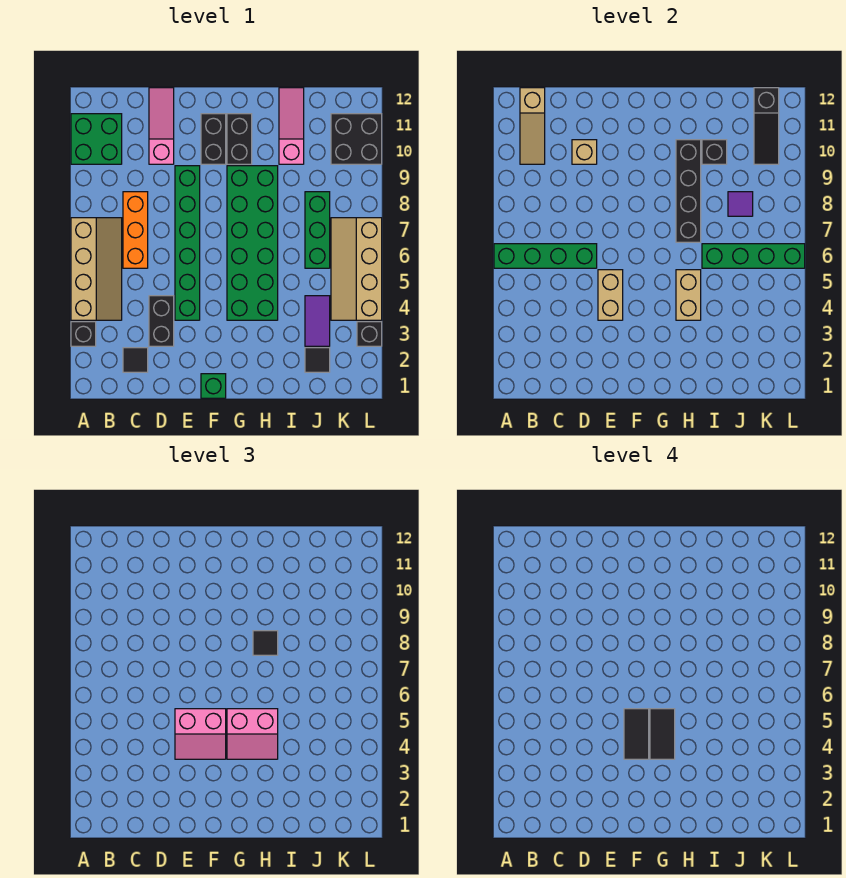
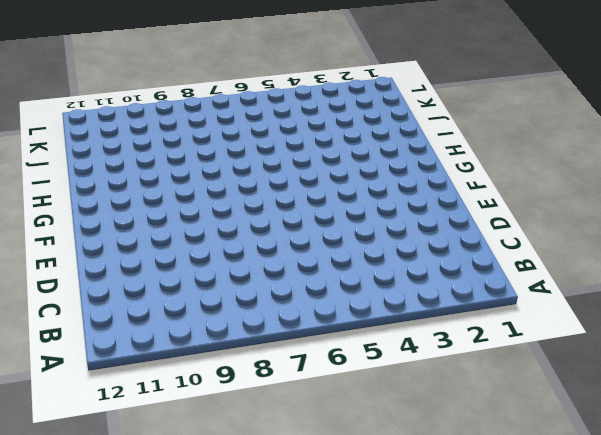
none -> black brick A3 level 1
none -> tan slope A4:B7 level 1 top A
none -> green brick A10:B11 level 1
none -> black tile C2 level 1

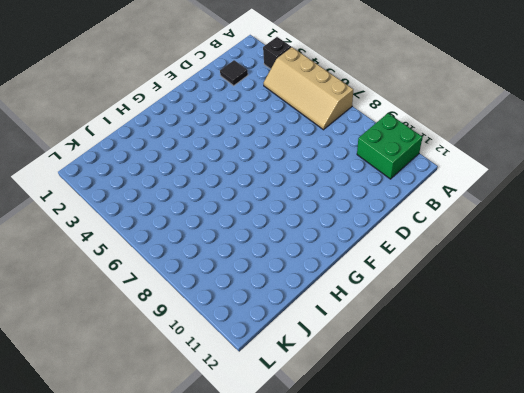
none -> orange brick C6:C8 level 1
none -> black brick D3:D4 level 1
none -> pink slope D10:D12 level 1 top 10
none -> green brick E4:E9 level 1

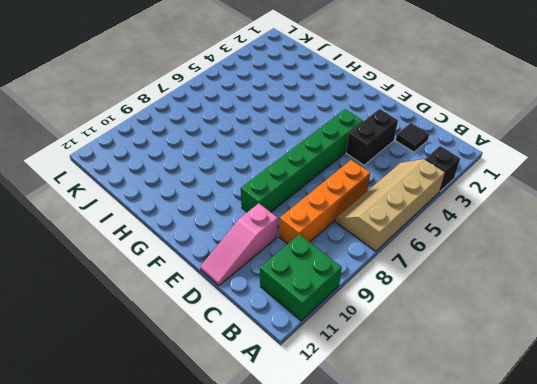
orange brick C6:C9 level 1 -> orange brick C6:C8 level 1
none -> green brick F1 level 1
none -> black brick F10:F11 level 1
none -> green brick G4:H9 level 1
none -> black brick G10:G11 level 1

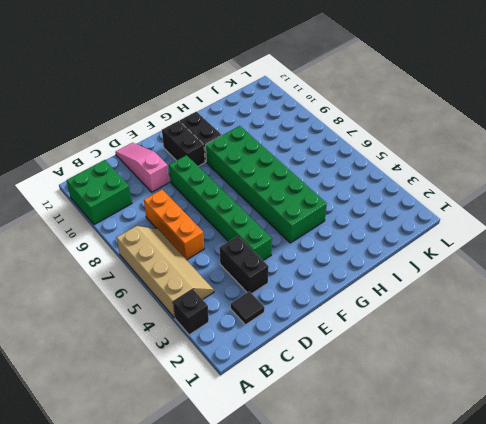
none -> green brick F1 level 1
none -> pink slope I10:I12 level 1 top 10
none -> black tile J2 level 1
none -> purple tile J3:J4 level 1

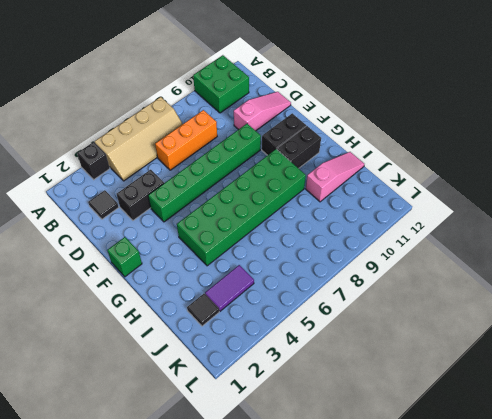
none -> green brick J6:J8 level 1
none -> tan slope K4:L7 level 1 top L
none -> black brick K10:L11 level 1
none -> black brick L3 level 1

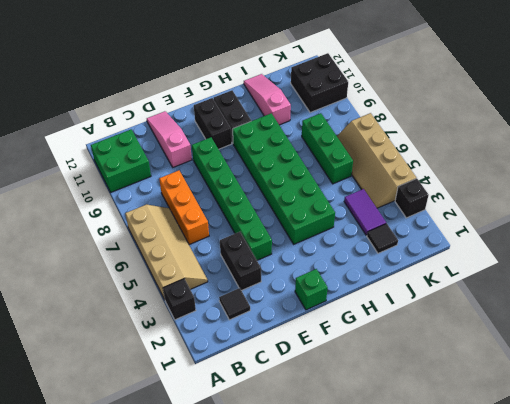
none -> green brick A6:D6 level 2
none -> tan slope B10:B12 level 2 top 12
none -> tan brick D10 level 2
none -> tan brick E4:E5 level 2

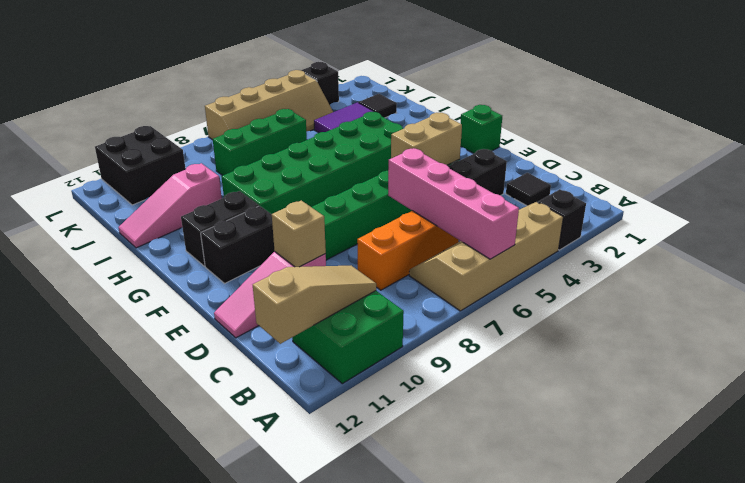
pink brick A6:D6 level 2 -> green brick A6:D6 level 2
none -> tan brick H4:H5 level 2
none -> black brick H7:H10 level 2
none -> green brick I6:L6 level 2
none -> black brick I10 level 2

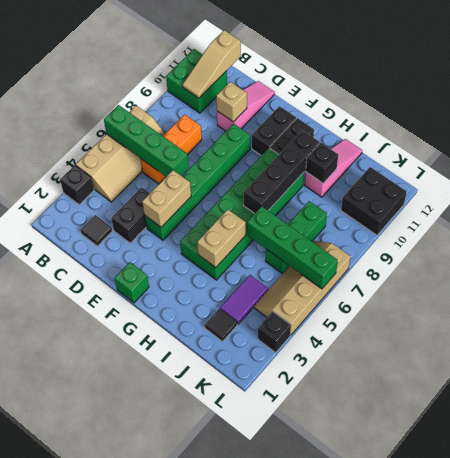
none -> purple tile J8 level 2
none -> black slope K10:K12 level 2 top 12
none -> pink slope E4:F5 level 3 top 5
none -> pink slope G4:H5 level 3 top 5

